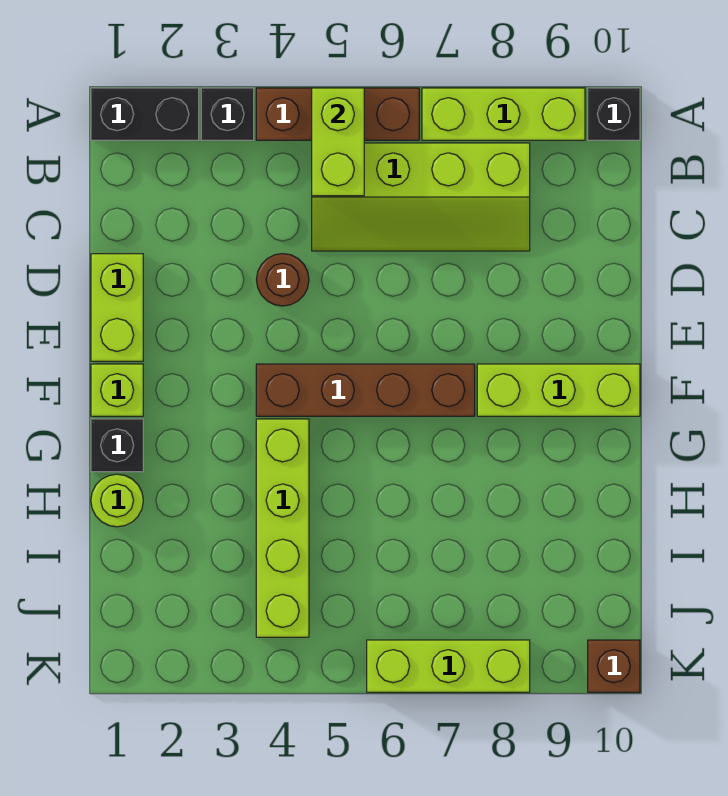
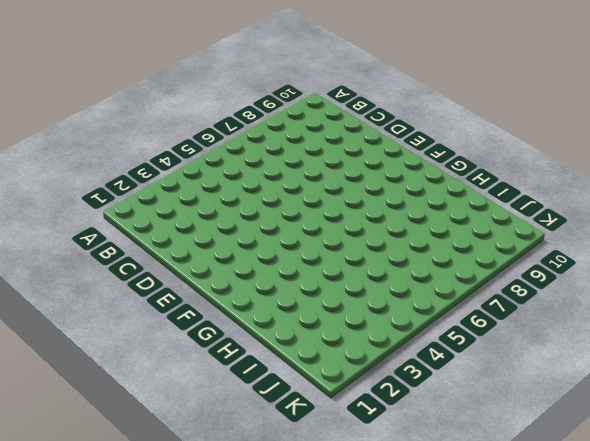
none -> black brick A1:A2 level 1
none -> black brick A3 level 1
none -> brown brick A4:A6 level 1

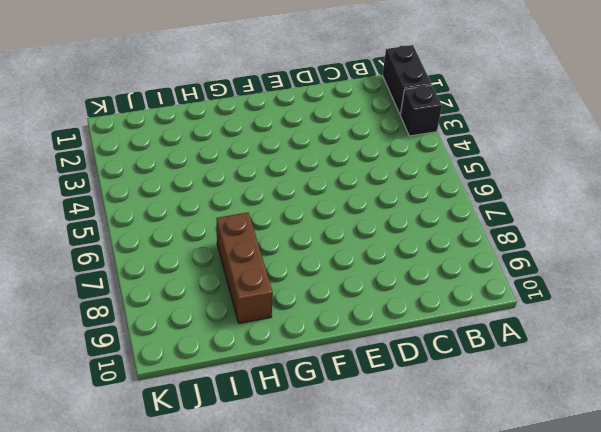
brown brick H7:H9 level 1 -> brown brick A4:A6 level 1
none -> lime brick A7:A9 level 1
none -> black brick A10 level 1
none -> lime slope B5:C8 level 1 top B

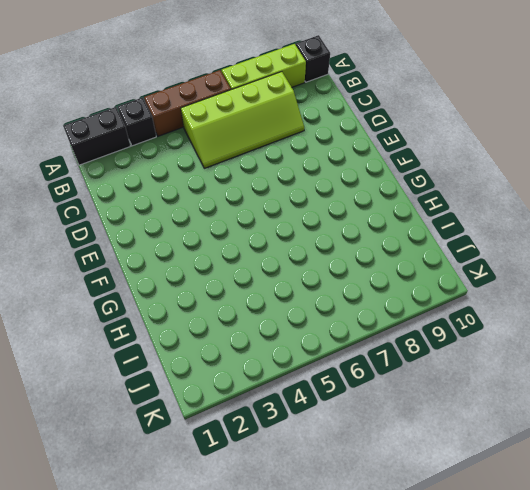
none -> lime brick D1:E1 level 1
none -> brown round brick D4 level 1
none -> lime brick F1 level 1

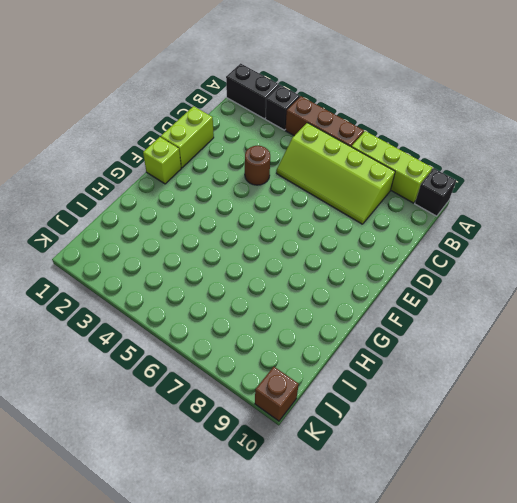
none -> brown brick F4:F7 level 1
none -> lime brick F8:F10 level 1
none -> black brick G1 level 1

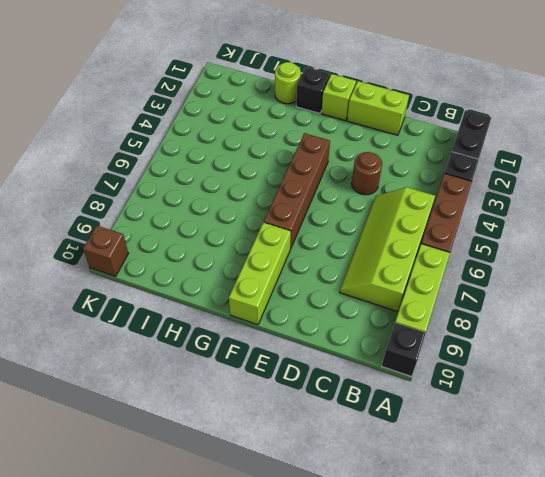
none -> lime brick G4:J4 level 1
none -> lime brick K6:K8 level 1
none -> lime brick A5:B5 level 2

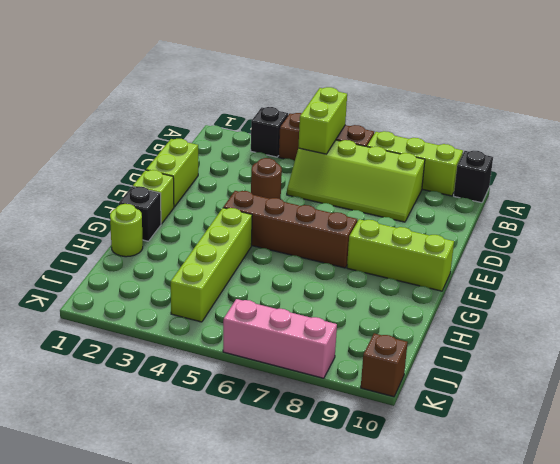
pink brick K6:K8 level 1 -> lime brick K6:K8 level 1
none -> black brick A1:A2 level 1

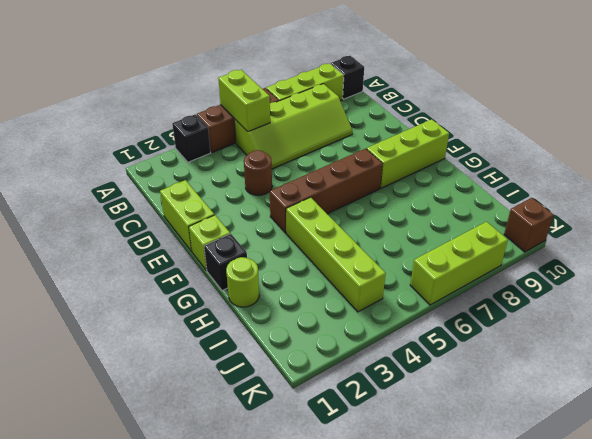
none -> black brick A1:A2 level 1

